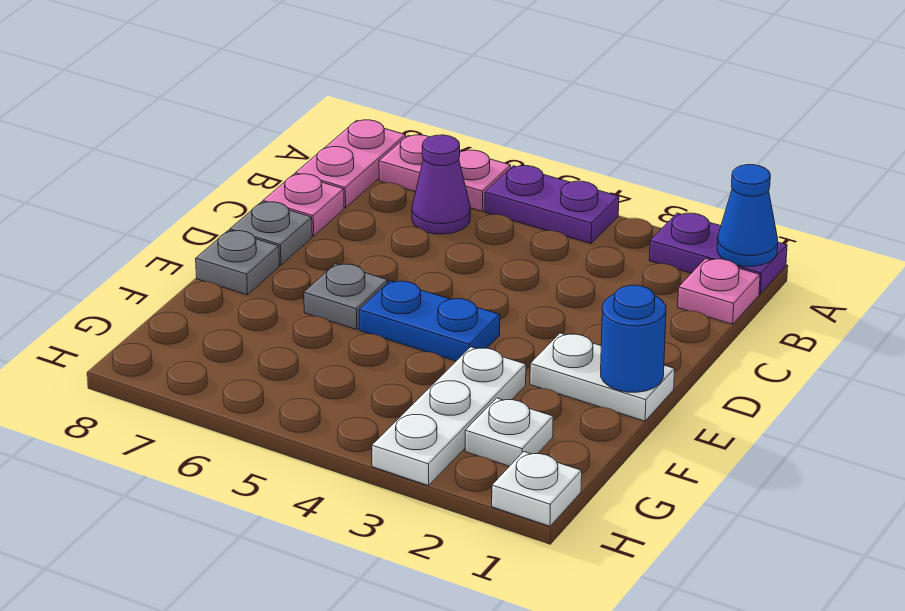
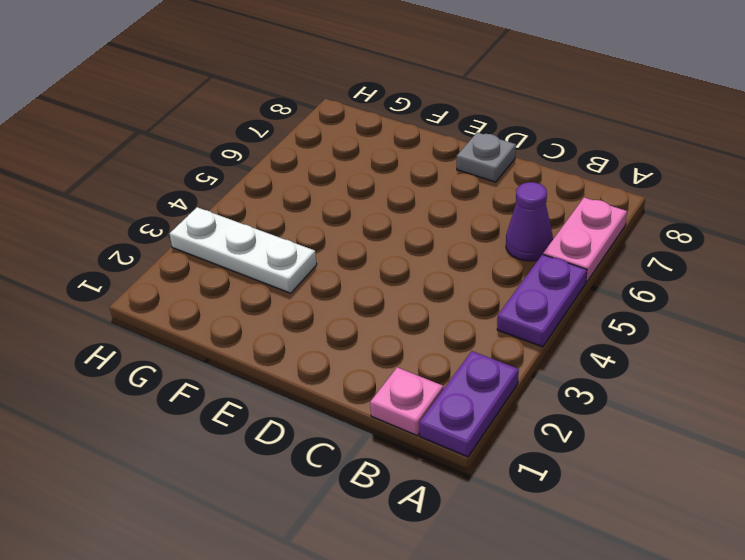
none -> pink plate A8:B8 level 1
none -> pink plate C8 level 1
none -> white plate E1:E2 level 1

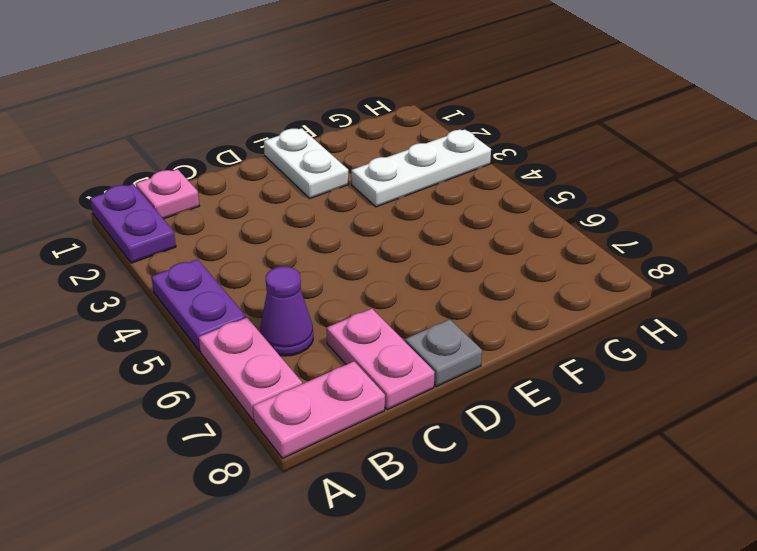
pink plate C7:C8 level 1 -> pink plate C8 level 1
none -> blue plate E4:E5 level 1
none -> grey plate E6 level 1
none -> grey plate E8 level 1

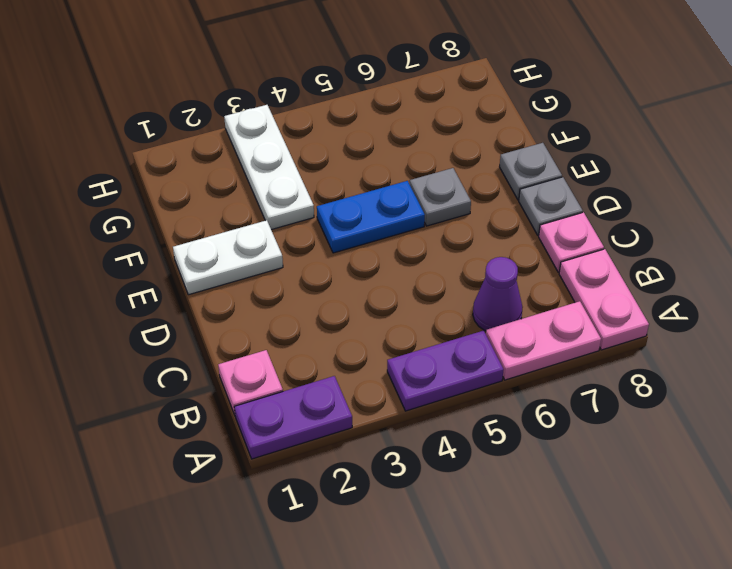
none -> white plate G2 level 1
none -> white plate H1 level 1
none -> blue cone A1 level 2

